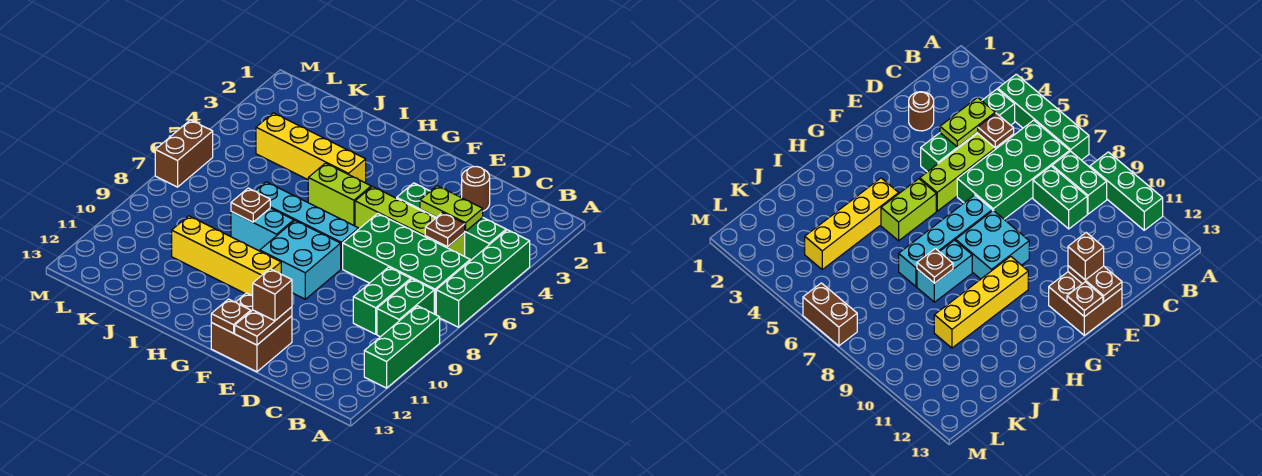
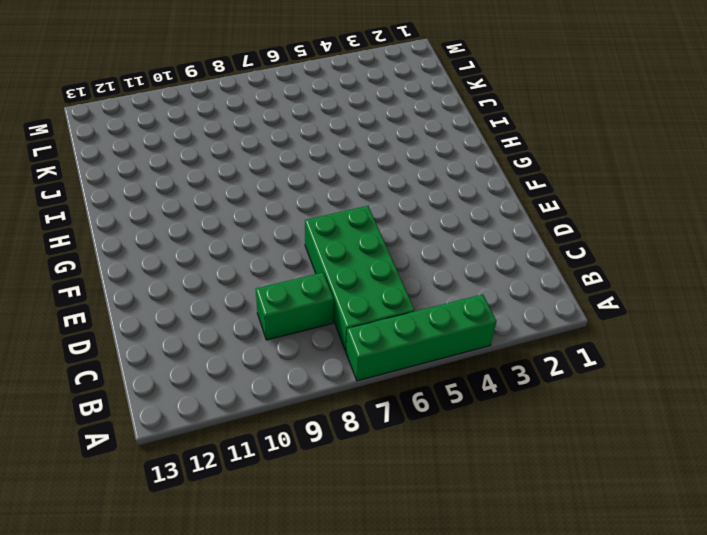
none -> green brick A9:A11 level 1
none -> green brick B4:E4 level 1
none -> green brick B8:B9 level 1

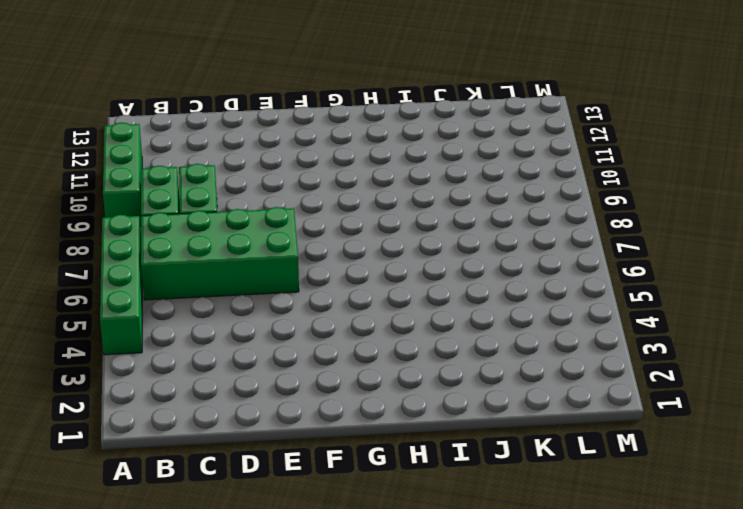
none -> green brick B4:E4 level 1
none -> lime brick C5:F5 level 1
none -> brown round brick D2 level 1

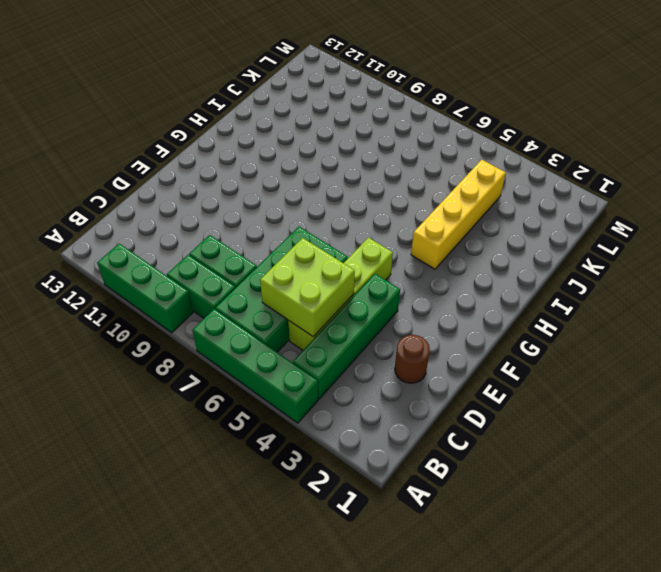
lime brick C5:D6 level 2 -> brown plate C5 level 2
none -> brown brick E12:F13 level 1
none -> cyan brick F7:I7 level 1
none -> cyan brick F8:G9 level 1

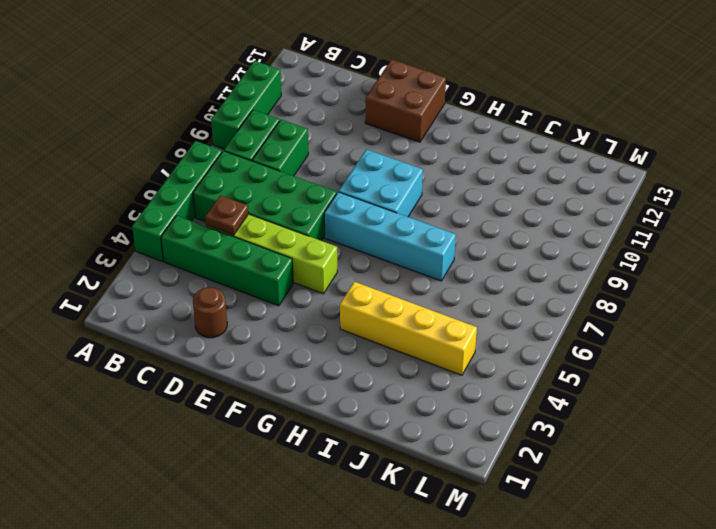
none -> lime brick G5:H5 level 1
none -> yellow brick G10:J10 level 1
none -> cyan brick H8:I8 level 1

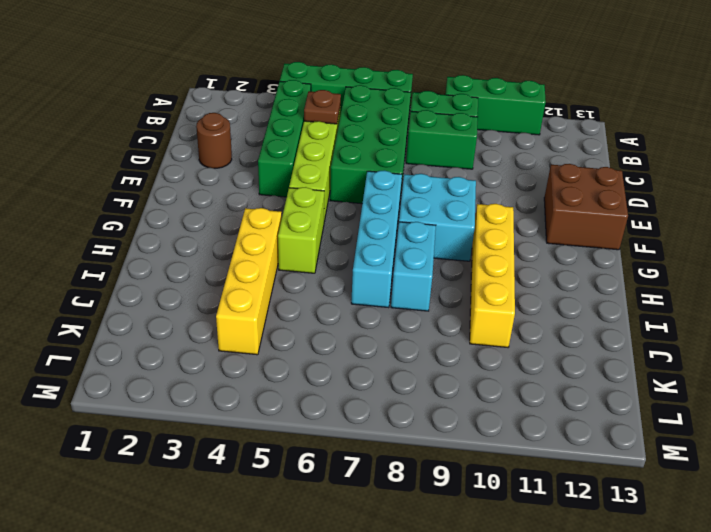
none -> brown brick M6:M7 level 1
none -> lime plate C4:D4 level 2
none -> brown plate E12:E13 level 2

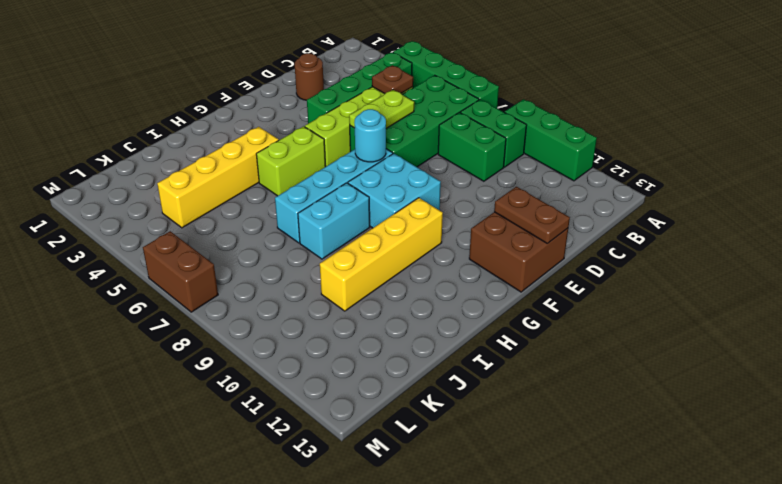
lime plate D6:E6 level 2 -> lime plate C4:D4 level 2
cyan round brick F7 level 2 -> none
none -> brown plate F13 level 2
none -> brown plate I8 level 2
none -> brown brick E12 level 3

